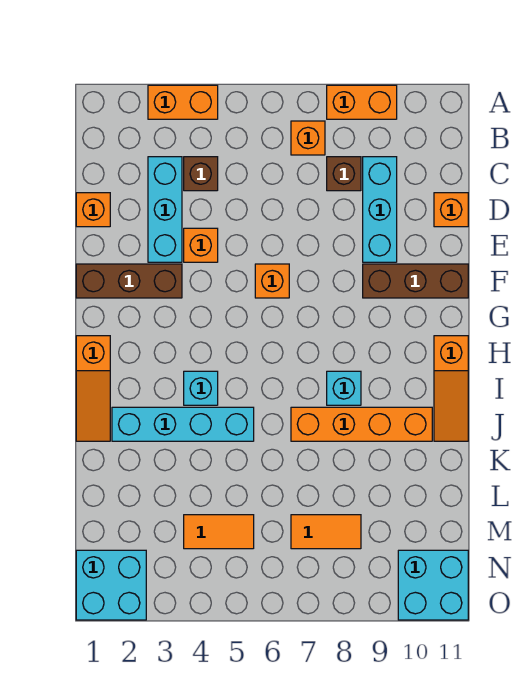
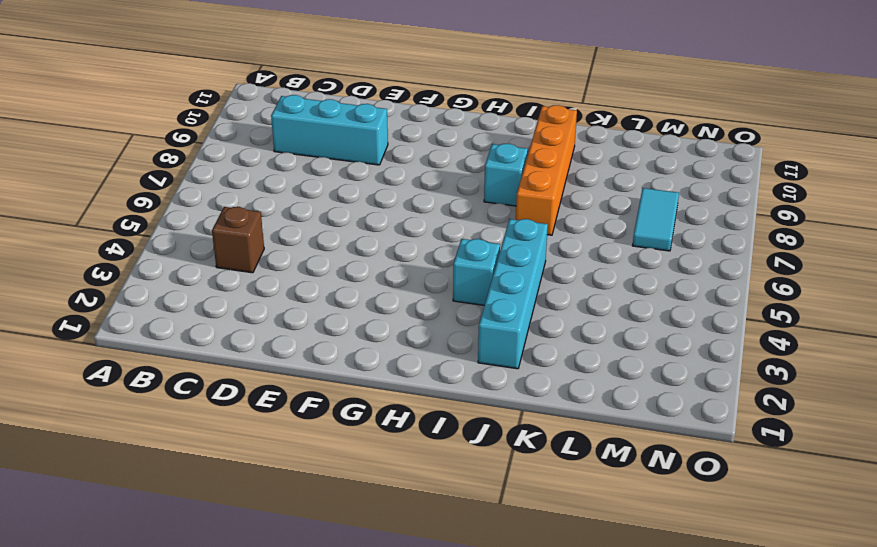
cyan tile M7:M8 level 1 -> orange tile M7:M8 level 1
none -> orange brick A3:A4 level 1
none -> orange brick A8:A9 level 1
none -> orange brick B7 level 1

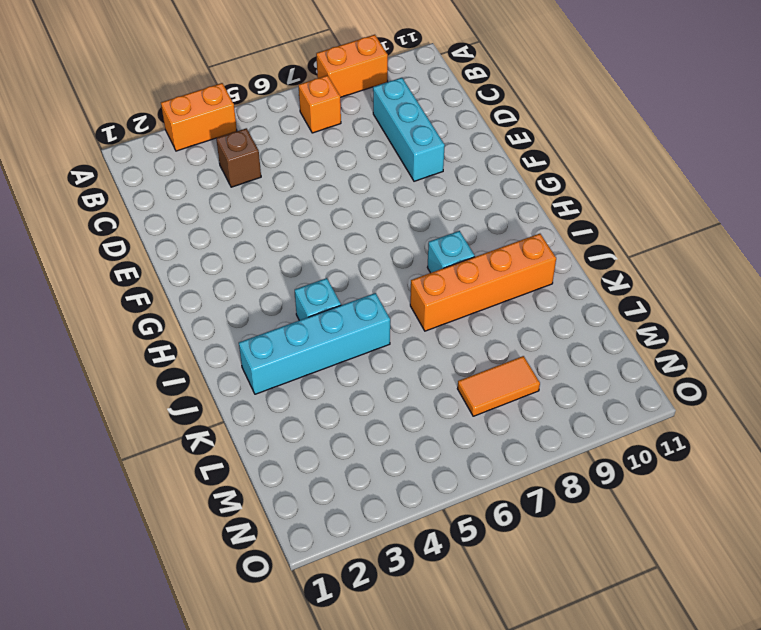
none -> cyan brick C3:E3 level 1
none -> brown brick C8 level 1
none -> orange brick D1 level 1

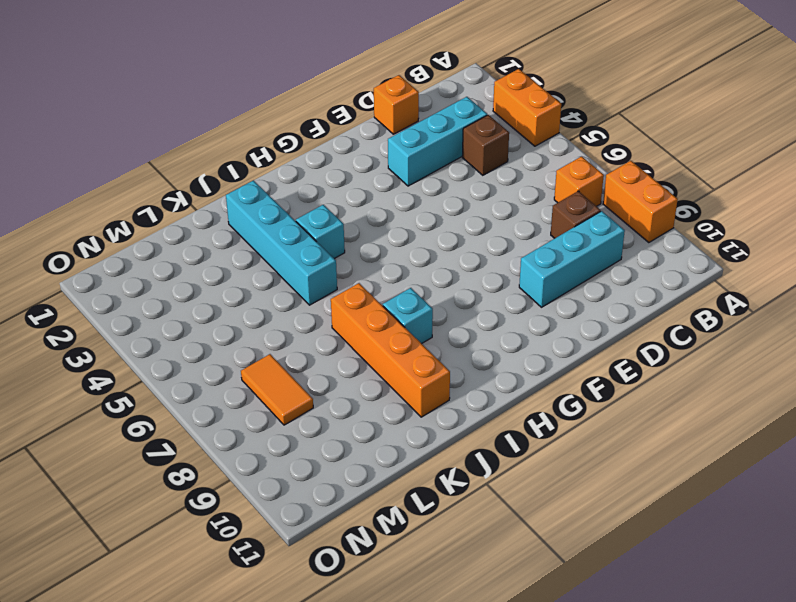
none -> orange brick D11 level 1
none -> orange brick E4 level 1
none -> brown brick F1:F3 level 1

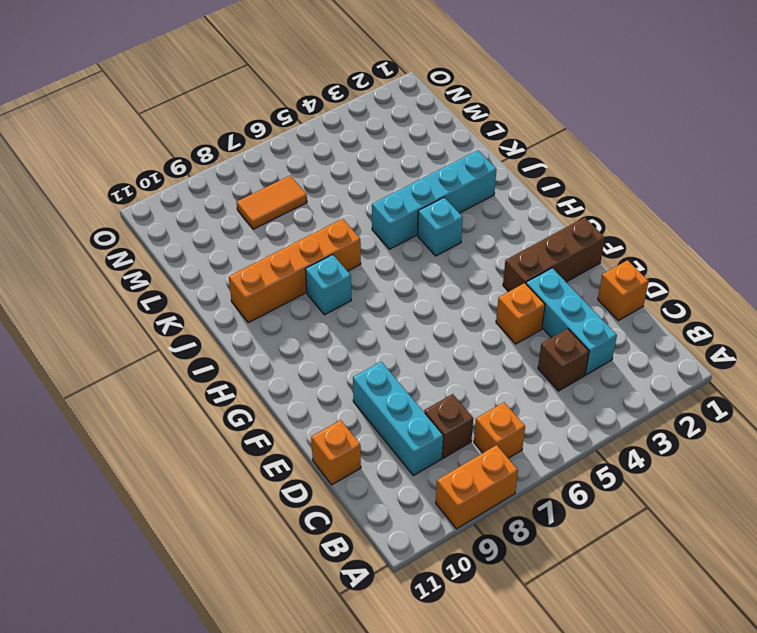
none -> orange brick A3:A4 level 1
none -> orange brick F6 level 1
none -> brown brick F9:F11 level 1

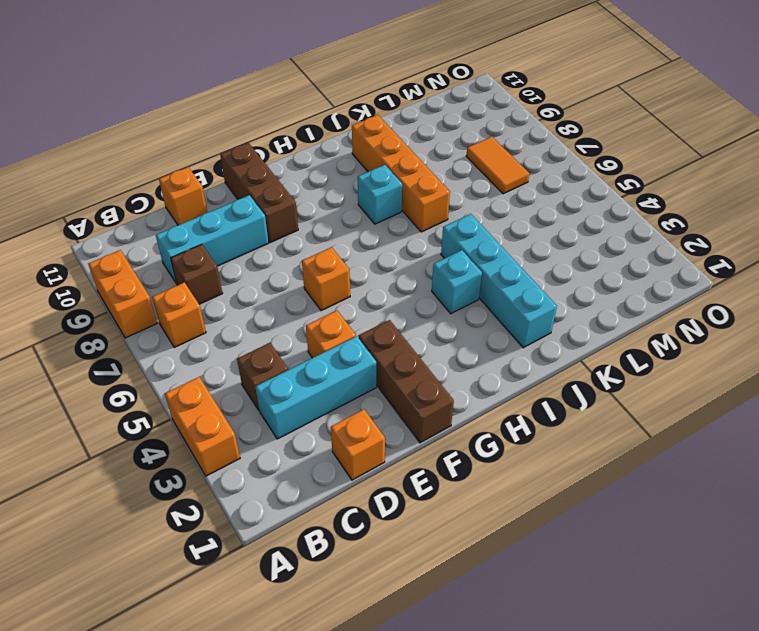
none -> orange slope H1:J1 level 1 top H
none -> orange slope H11:J11 level 1 top H
none -> orange tile M4:M5 level 1

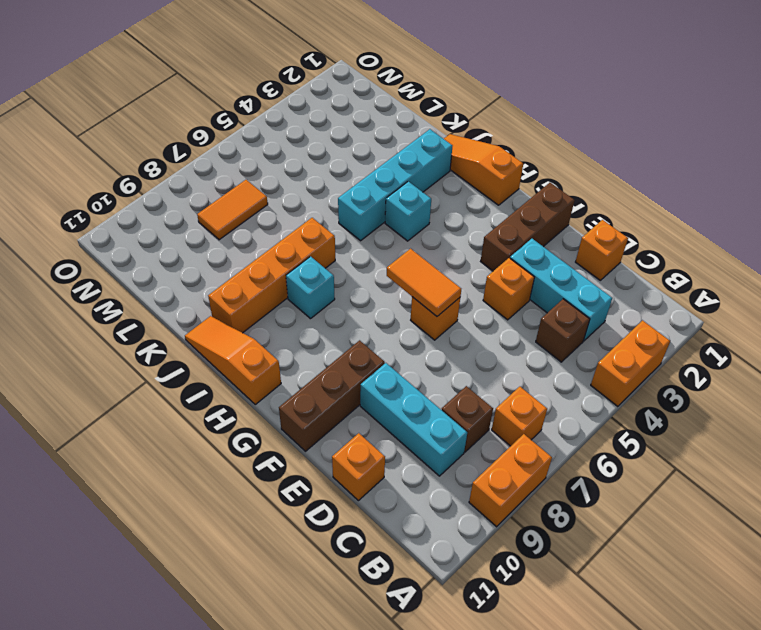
orange tile F6:G6 level 2 -> orange tile M4:M5 level 1
none -> cyan brick N1:O2 level 1
none -> cyan brick N10:O11 level 1

